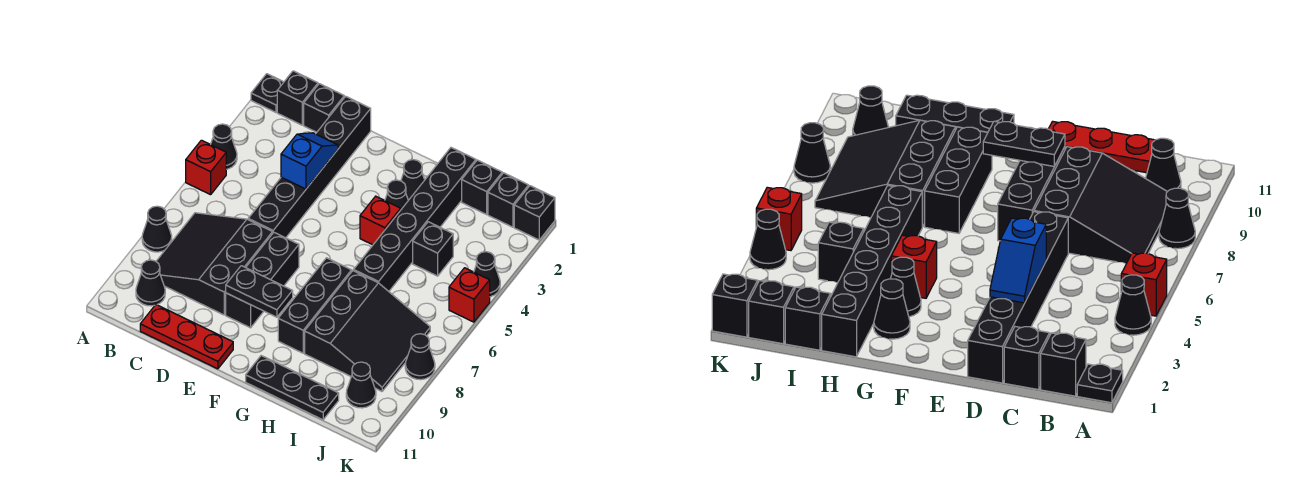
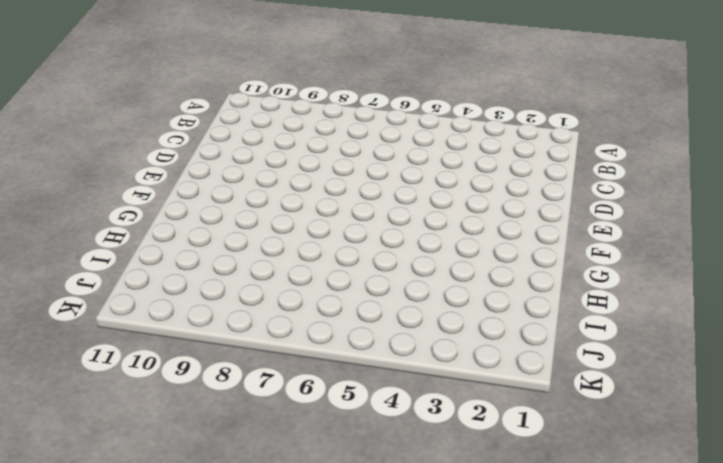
none -> black plate A1 level 1
none -> black cone A4 level 1
none -> red brick A5 level 1

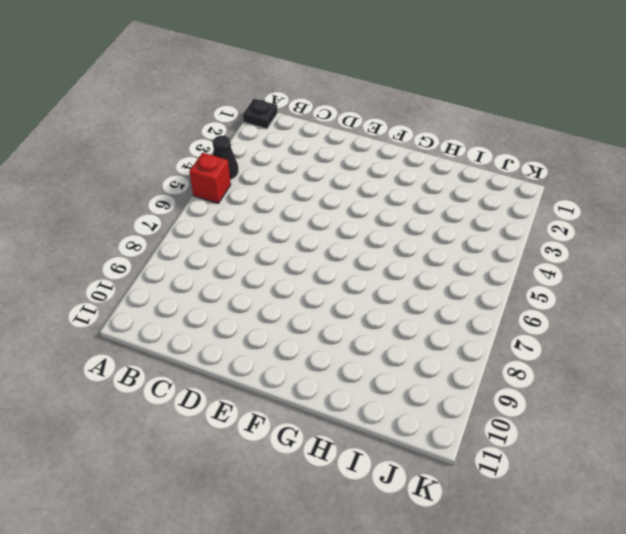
none -> black cone A8 level 1
none -> black brick B1 level 1
none -> black slope B7:D9 level 1 top D

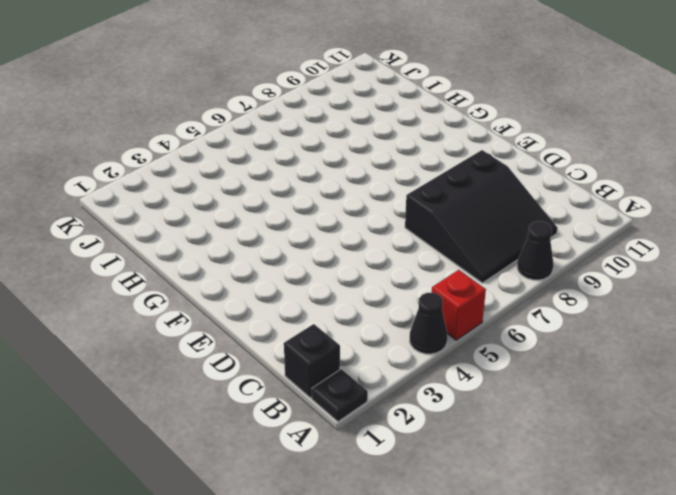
none -> black cone B10 level 1
none -> black brick C1 level 1
none -> red plate C11:E11 level 1

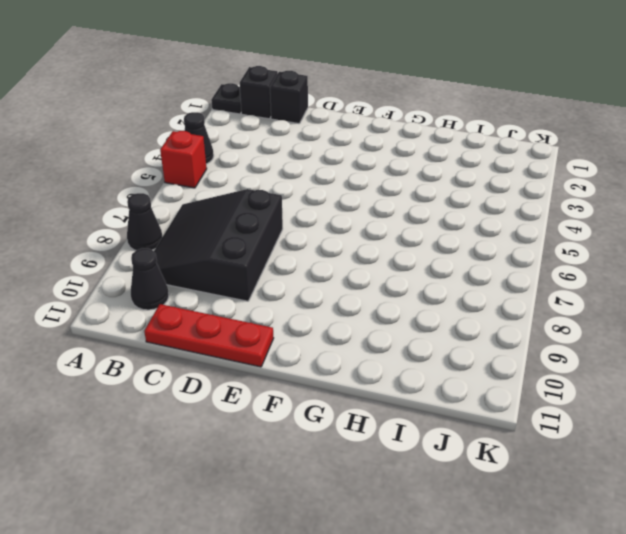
none -> black brick D1:D6 level 1
none -> black brick E7:E9 level 1
none -> black cone G2 level 1

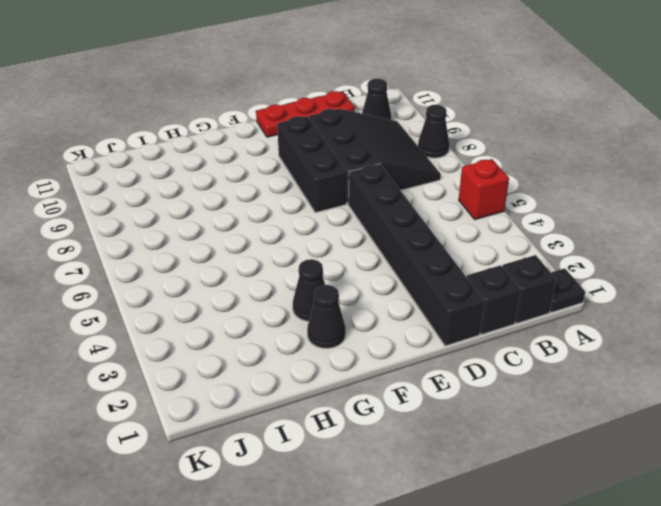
none -> black cone A4 level 1
none -> red brick G4 level 1
none -> black brick G7:G9 level 1

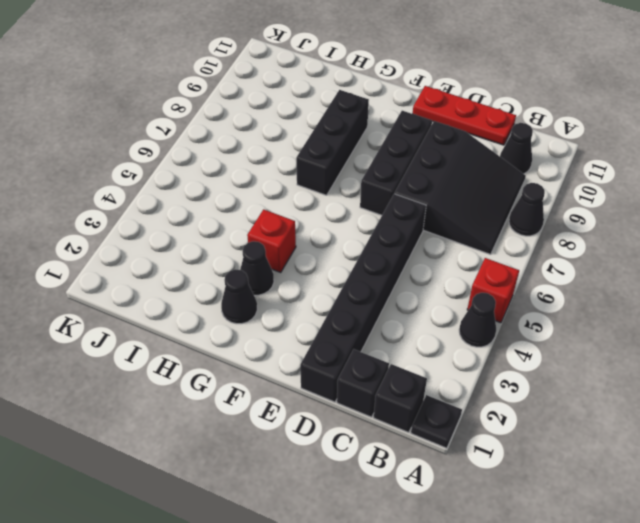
none -> black plate G11:I11 level 1
none -> black brick H1:H6 level 1
none -> black slope H7:J9 level 1 top H

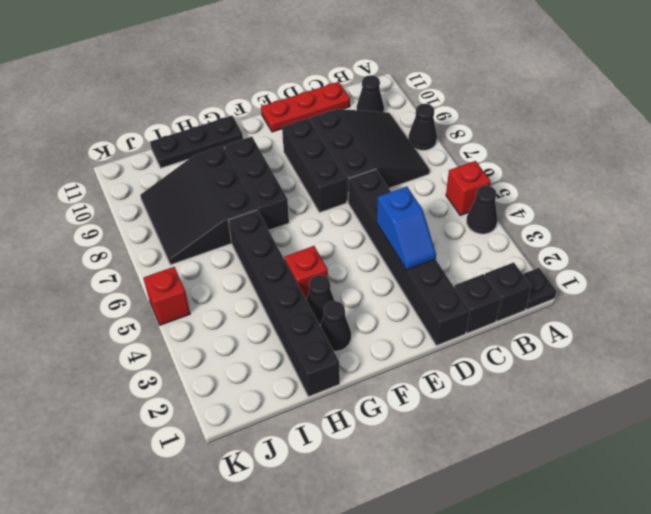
none -> black brick I1 level 1
none -> black brick I4 level 1
none -> black brick J1 level 1

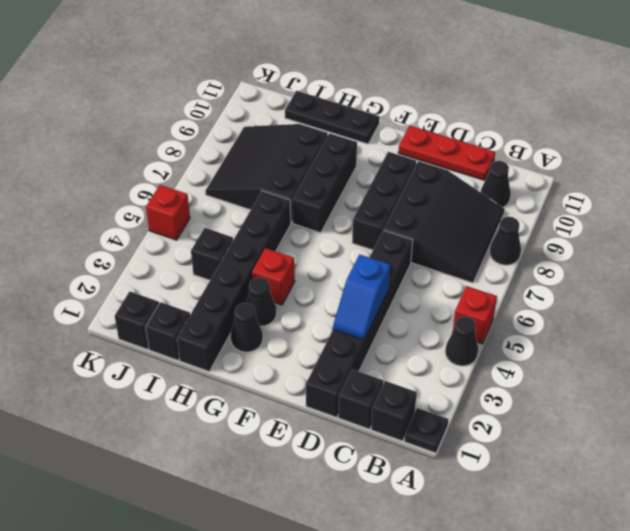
none -> black cone J10 level 1
none -> black brick K1 level 1
none -> black cone K4 level 1

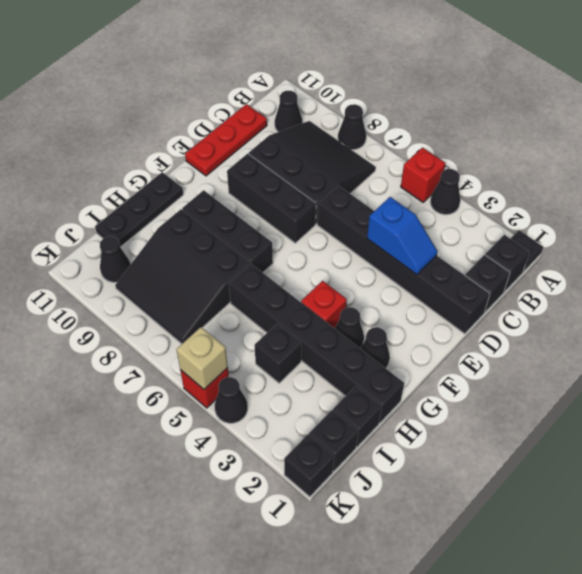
tan brick K5 level 2 -> none
none -> black cone K8 level 1
none -> black plate E9:F9 level 2

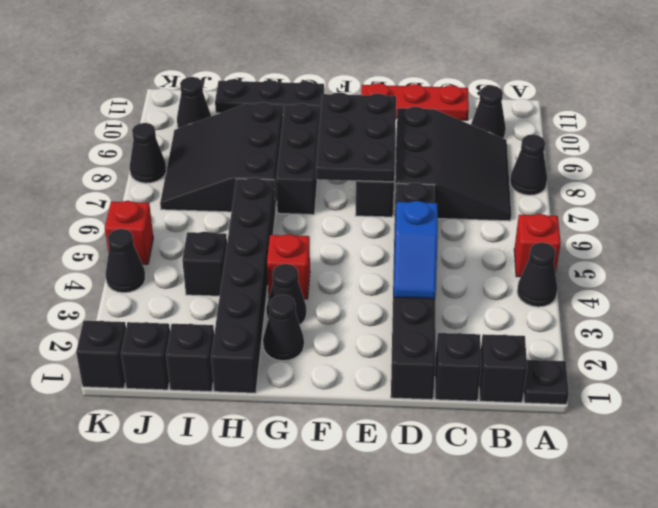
black plate E7:F9 level 2 -> black plate E9:F9 level 2

